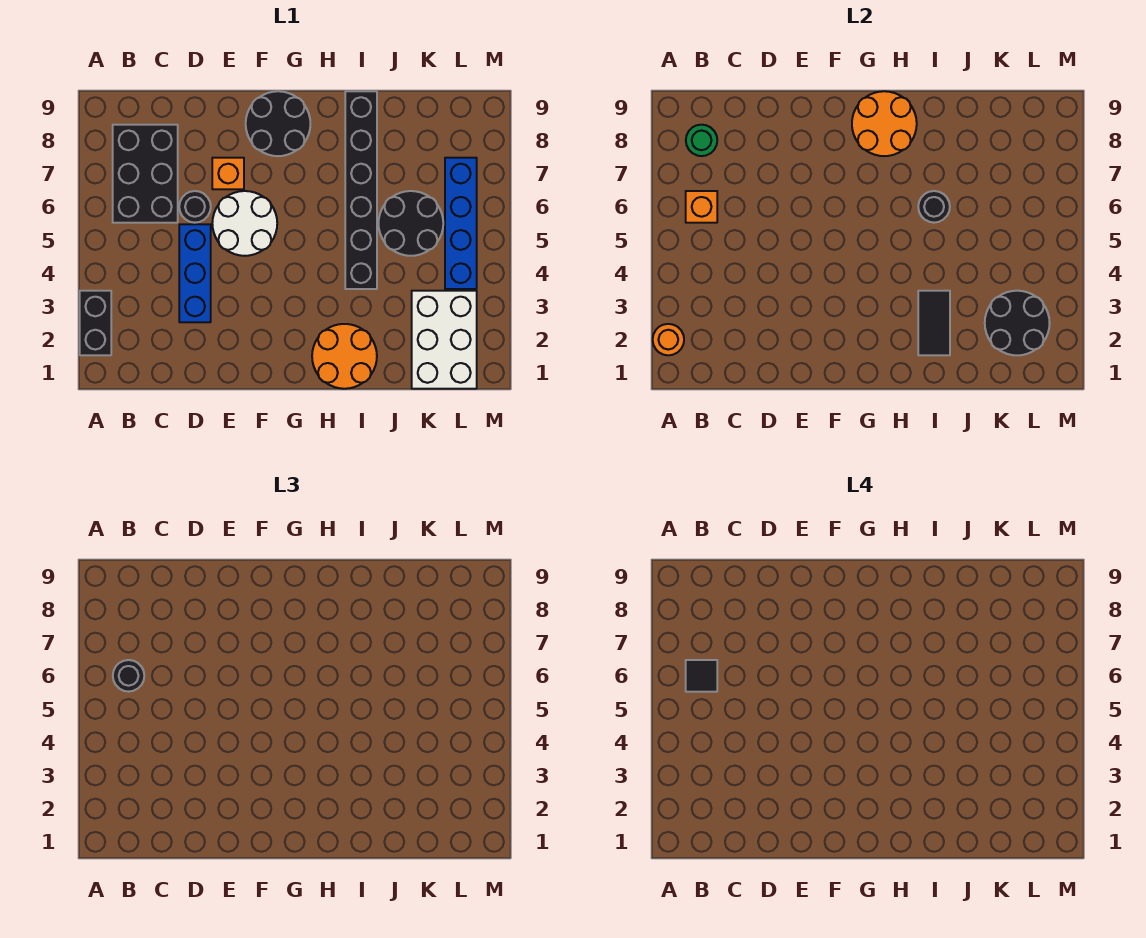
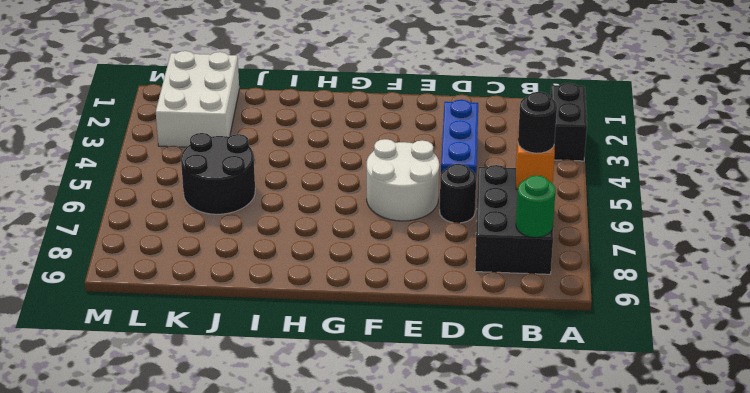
none -> orange brick E7 level 1
none -> black round brick F8:G9 level 1
none -> orange round brick H1:I2 level 1

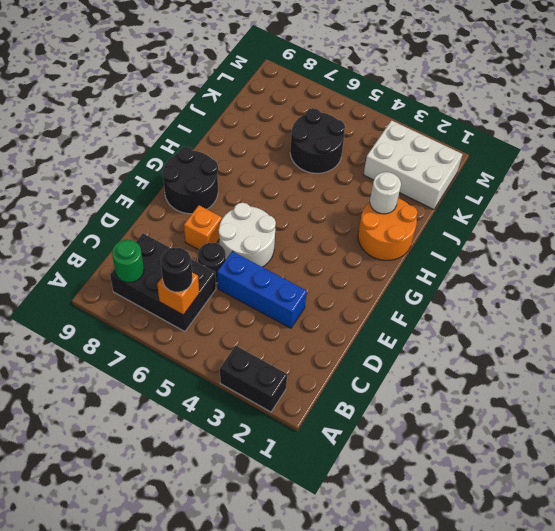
white round brick I2 level 2 -> black tile I2:I3 level 2
none -> black brick I4:I9 level 1
none -> blue brick L4:L7 level 1
none -> orange round brick A2 level 2

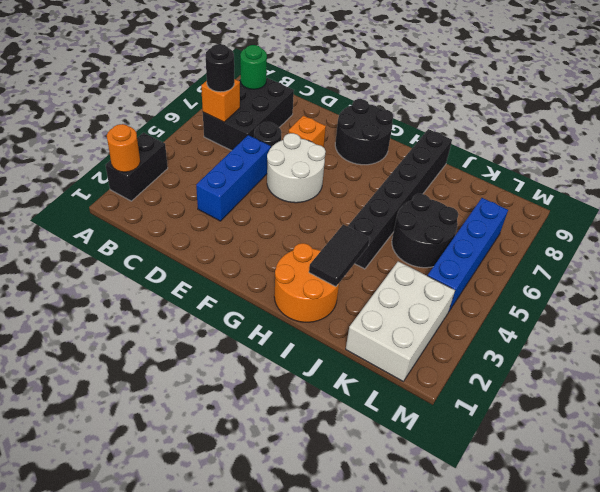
none -> orange round brick G8:H9 level 2
none -> black round brick I6 level 2
none -> black round brick K2:L3 level 2

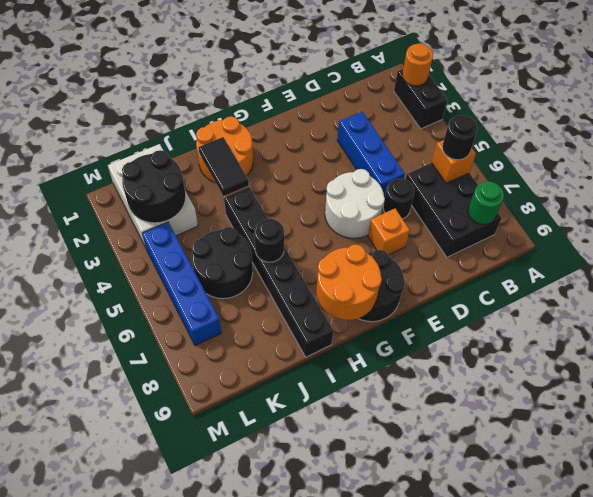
none -> black tile B6 level 4

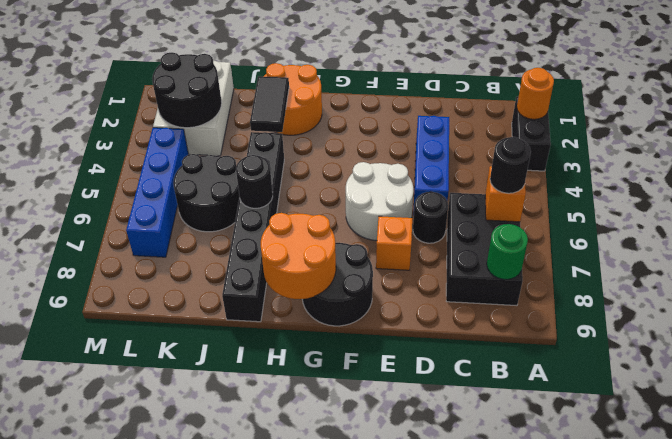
none -> black tile B6 level 4

